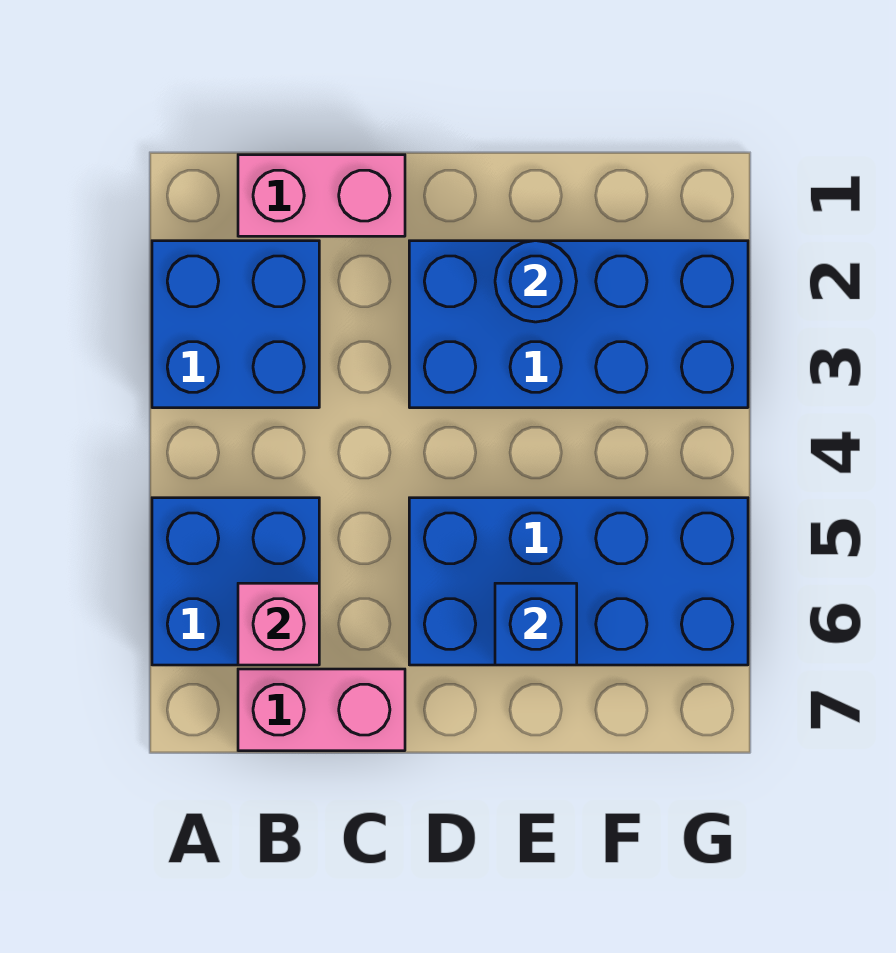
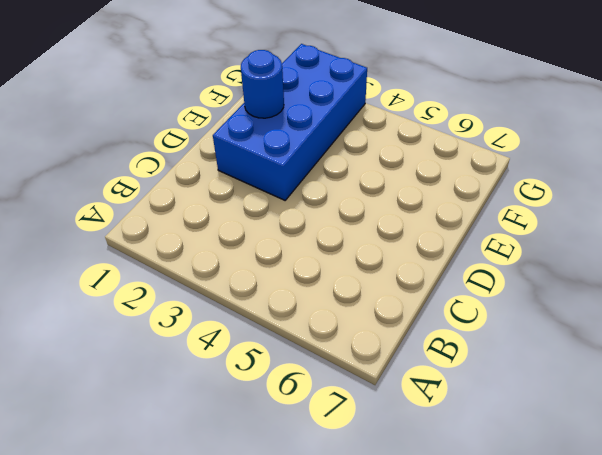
none -> blue brick A2:B3 level 1
none -> blue brick A5:B6 level 1

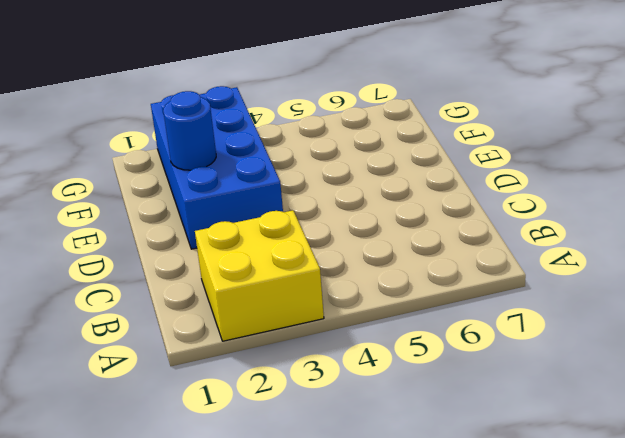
yellow brick A2:B3 level 1 -> blue brick A2:B3 level 1
none -> blue brick A5:B6 level 1
none -> pink brick B1:C1 level 1

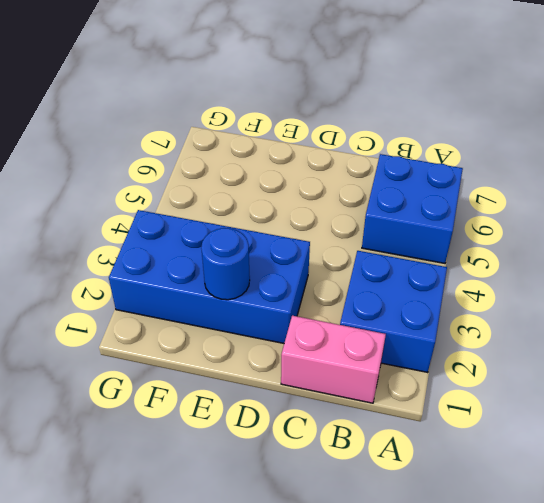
none -> pink brick B7:C7 level 1
none -> blue brick D5:G6 level 1

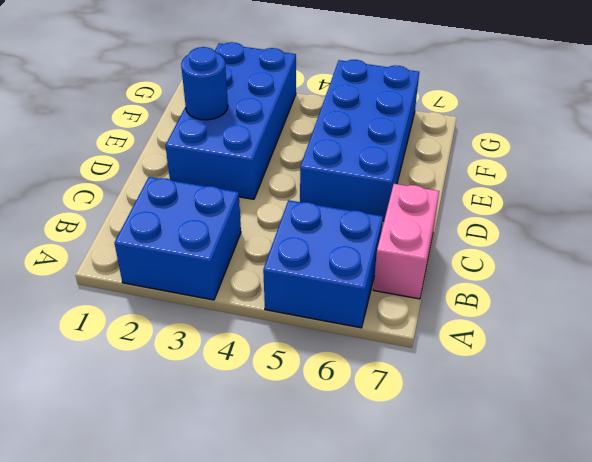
none -> pink brick B1:C1 level 1
none -> pink brick B6 level 2

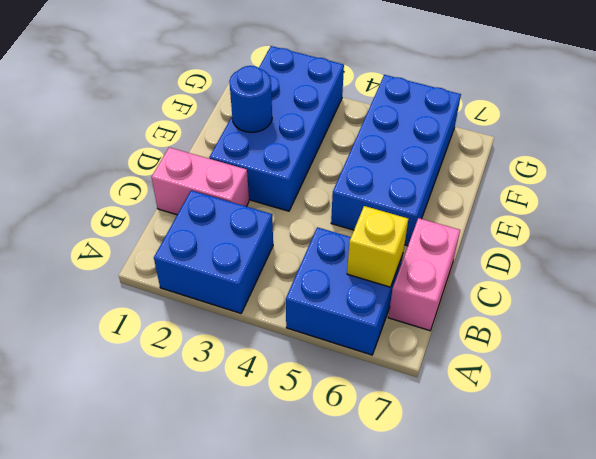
yellow brick B6 level 2 -> pink brick B6 level 2
pink brick C1:C2 level 1 -> pink brick B1:C1 level 1
none -> blue brick E6 level 2

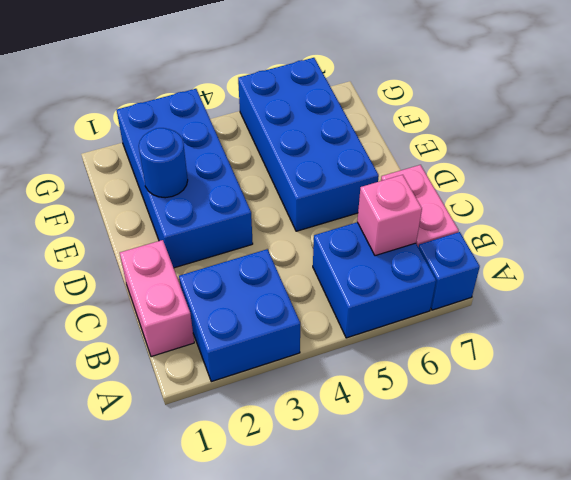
blue brick A7 level 1 -> blue brick E6 level 2

